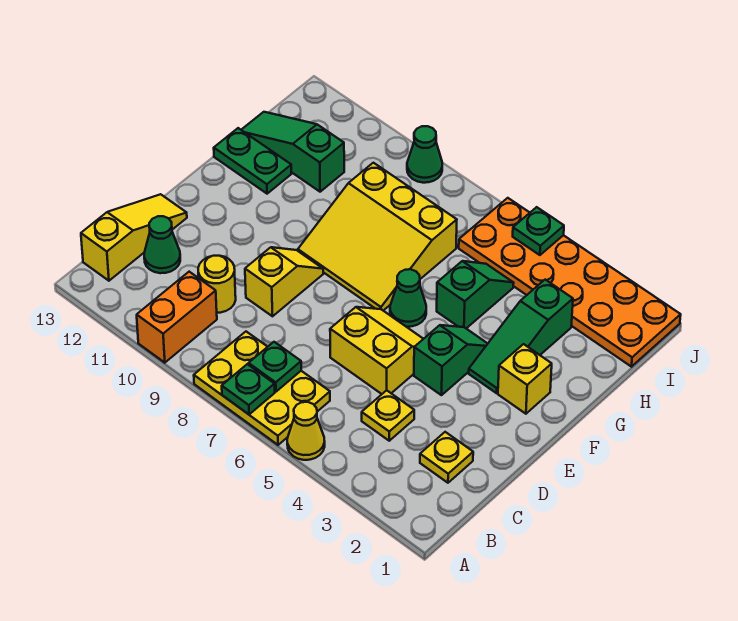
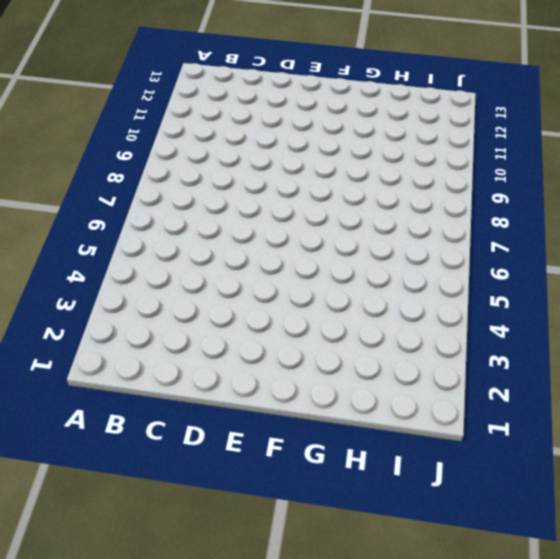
none -> yellow cone A5 level 1
none -> yellow plate A6:B8 level 1
none -> orange brick A10:B10 level 1

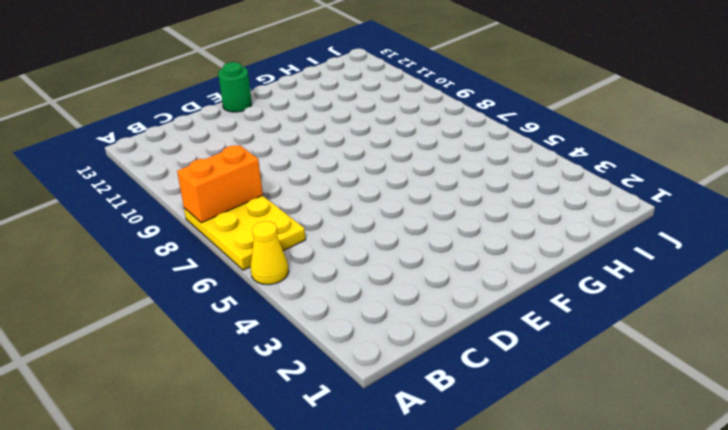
orange brick A8:B8 level 2 -> orange brick A10:B10 level 1
green round brick E13 level 1 -> none
none -> yellow slope B13:D13 level 1 top B
none -> yellow plate C2 level 1
none -> yellow plate C4 level 1

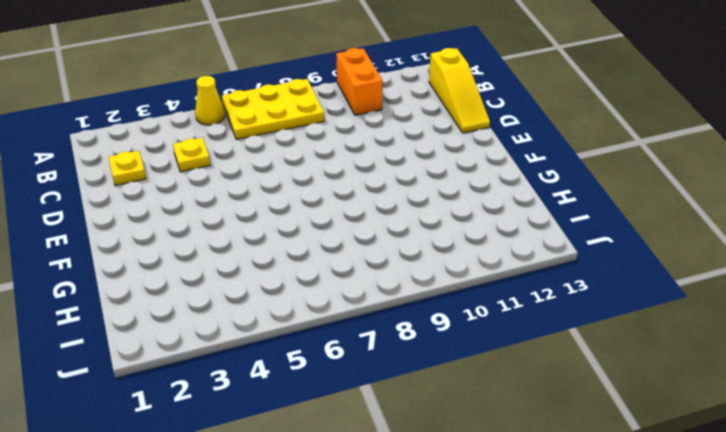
none -> yellow round brick C10 level 1
none -> green cone C12 level 1
none -> yellow slope D5:E6 level 1 top D

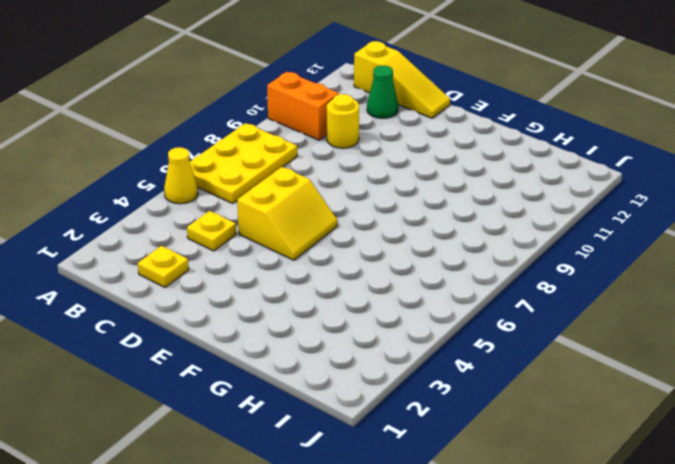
none -> yellow slope D9:E9 level 1 top D
none -> green slope E4:F4 level 1 top E
none -> yellow brick F2 level 1

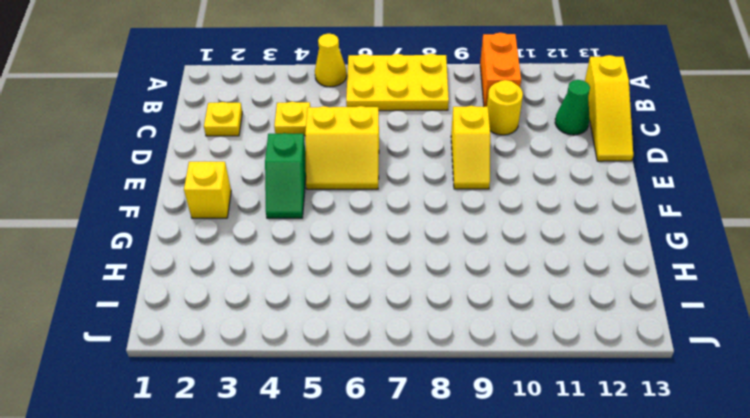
none -> green slope F3:H3 level 1 top H
none -> green cone F6 level 1
none -> yellow slope F7:H9 level 1 top H

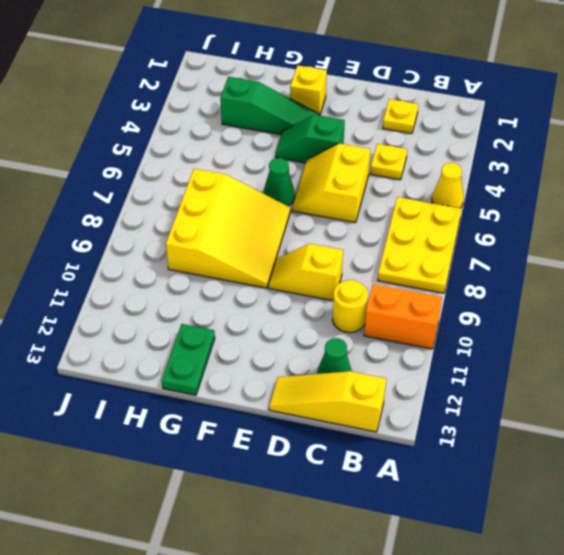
none -> green slope G5:H5 level 1 top G
none -> green slope H11:H13 level 1 top 11
none -> orange plate I1:J6 level 1

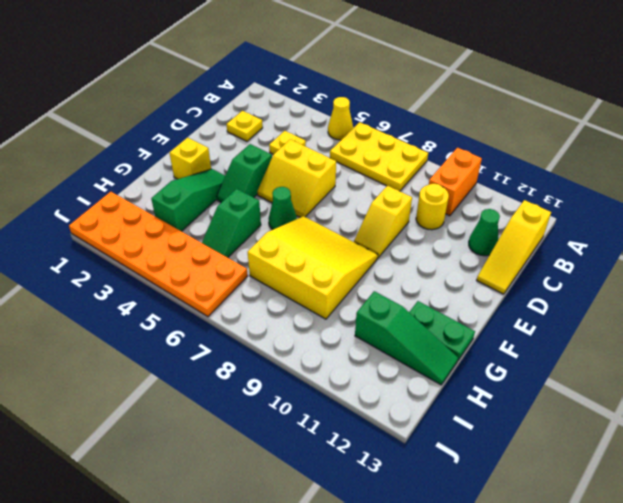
none -> green cone J9 level 1
none -> green plate A7 level 2
none -> green plate B7 level 2

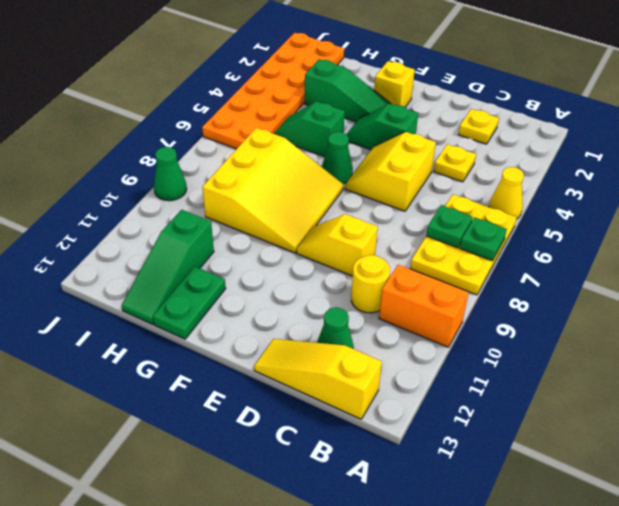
none -> green plate J5 level 2

